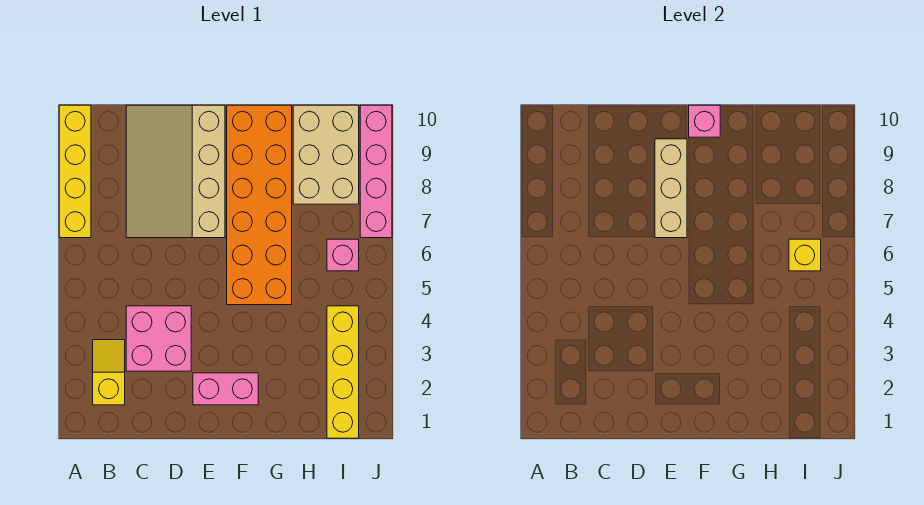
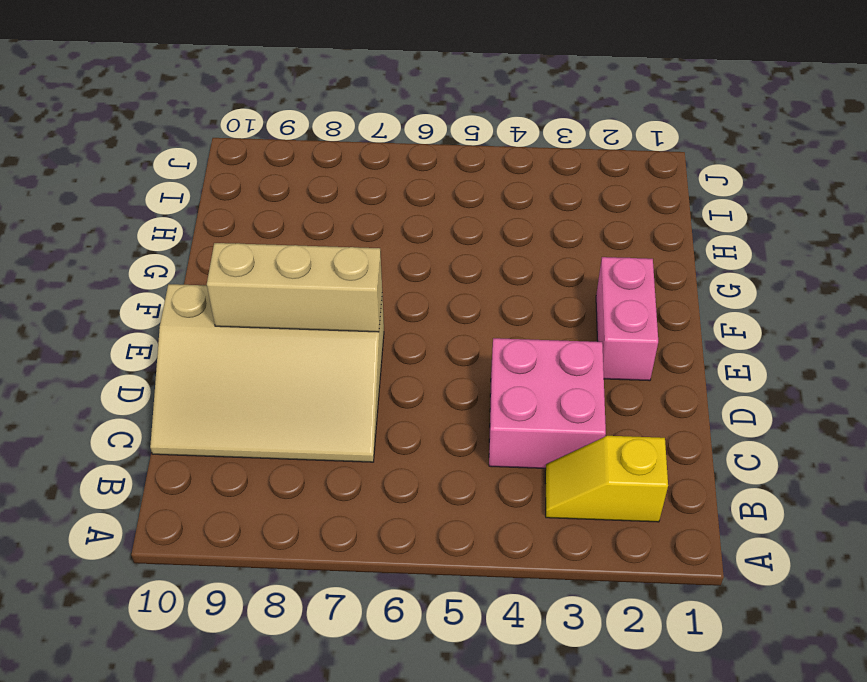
none -> yellow brick A7:A10 level 1
none -> orange brick F5:G10 level 1
none -> tan brick H8:I10 level 1

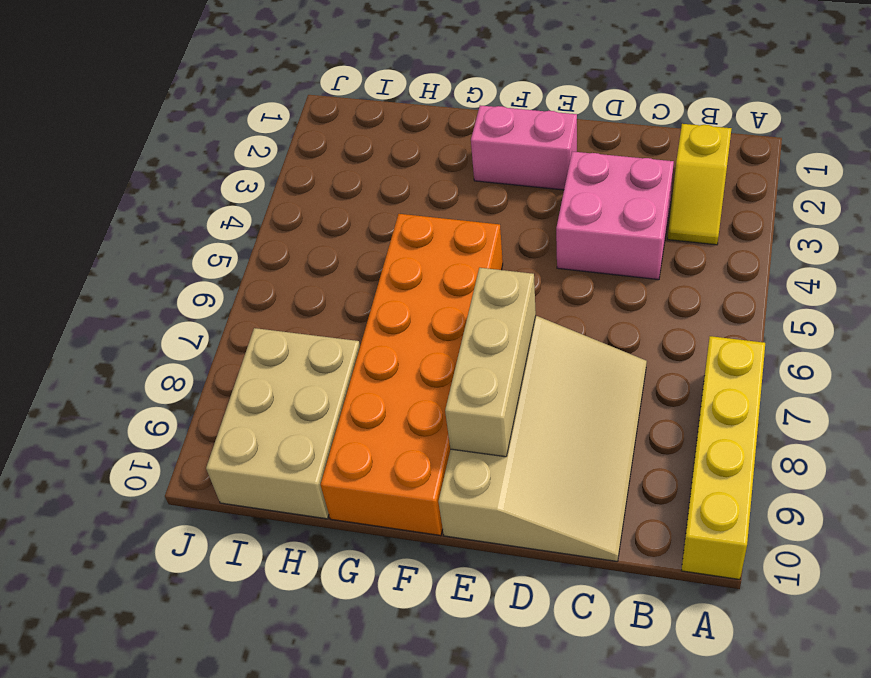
none -> yellow brick I1:I4 level 1
none -> pink brick I6 level 1
none -> pink brick J7:J10 level 1

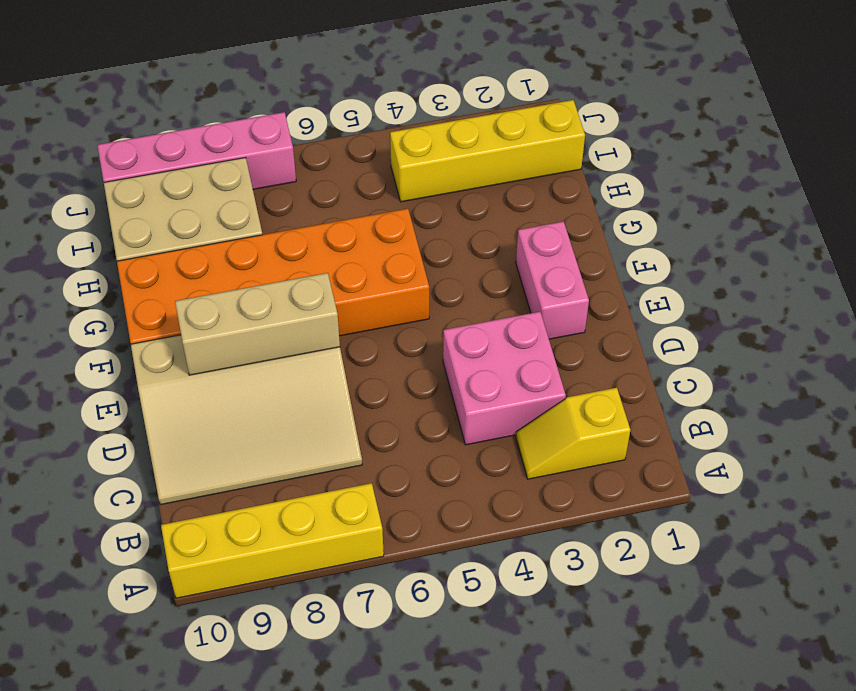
none -> pink brick I6 level 1
none -> pink brick F10 level 2
none -> yellow brick I6 level 2

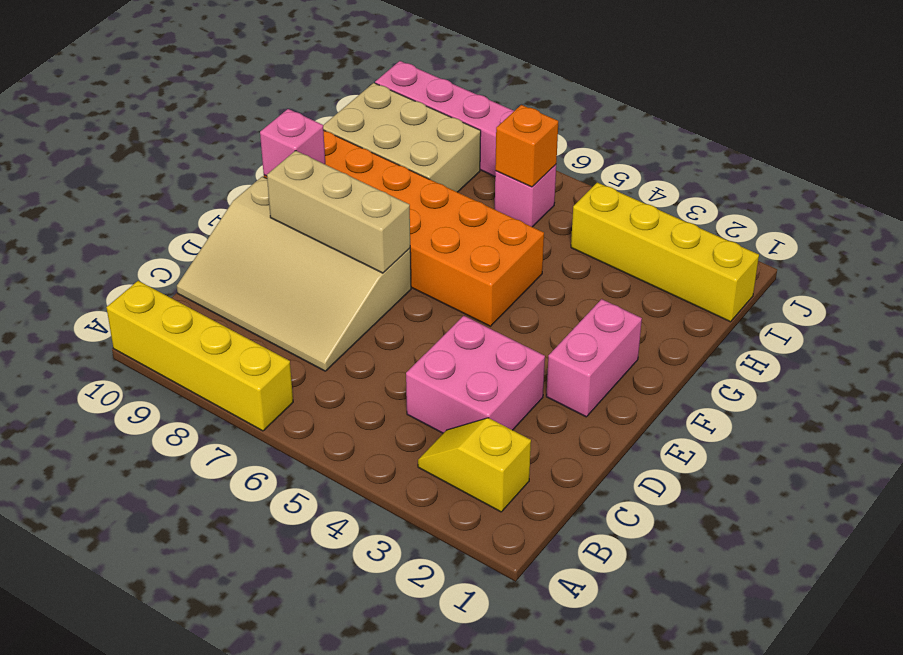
orange brick I6 level 2 -> yellow brick I6 level 2

